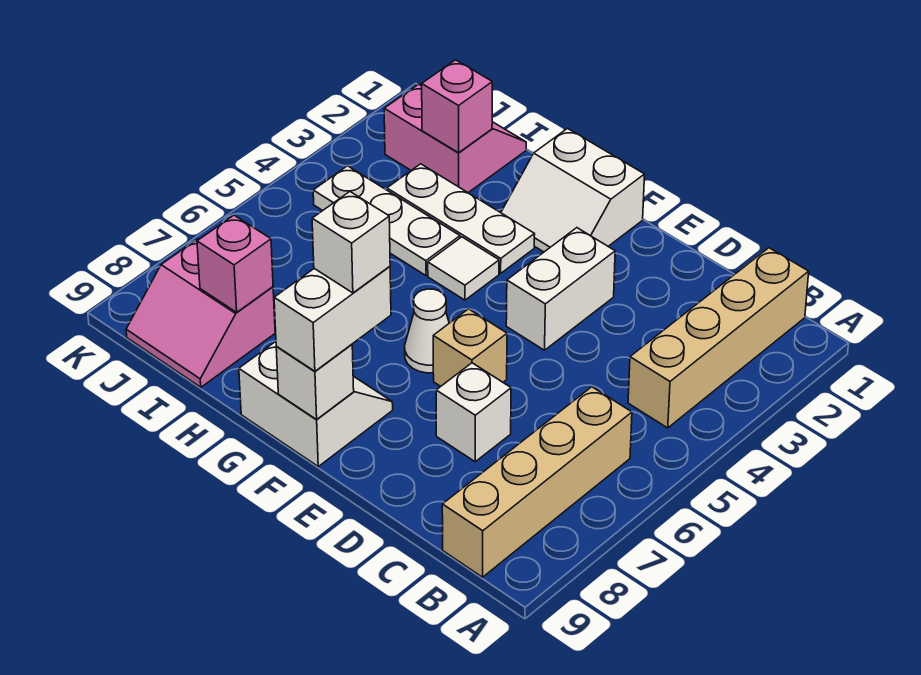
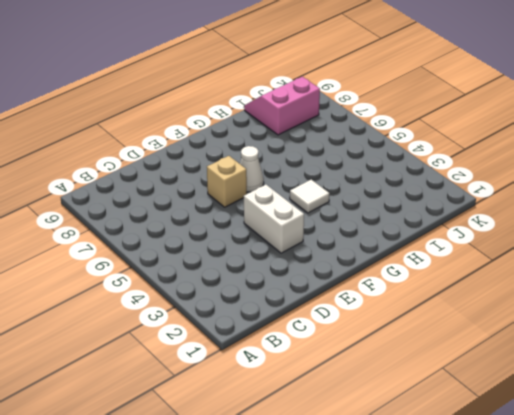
none -> tan brick B1:B4 level 1
none -> tan brick B6:B9 level 1
none -> white brick D7 level 1

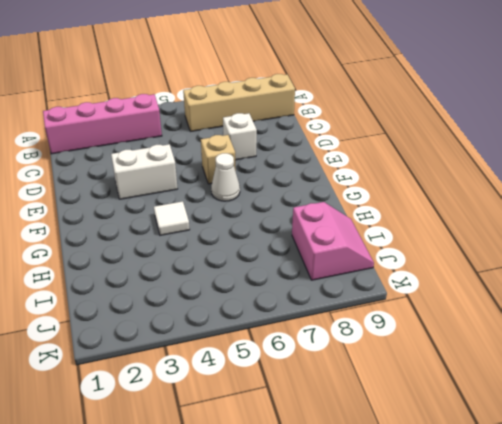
pink brick B1:B4 level 1 -> tan brick B1:B4 level 1
none -> white slope F1:G2 level 1 top 1
none -> white slope F8:G9 level 1 top 9
none -> white plate G3:I3 level 1

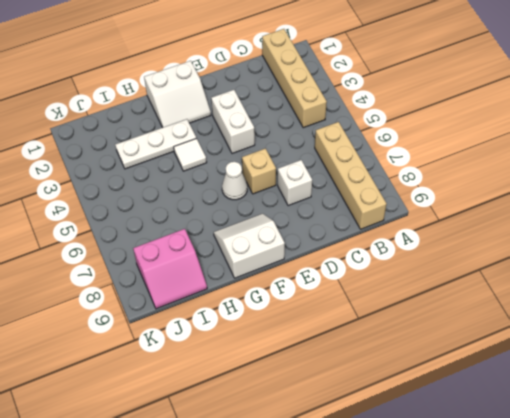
none -> white plate H4:J4 level 1
none -> pink slope I1:J2 level 1 top 2
none -> white brick F9 level 2

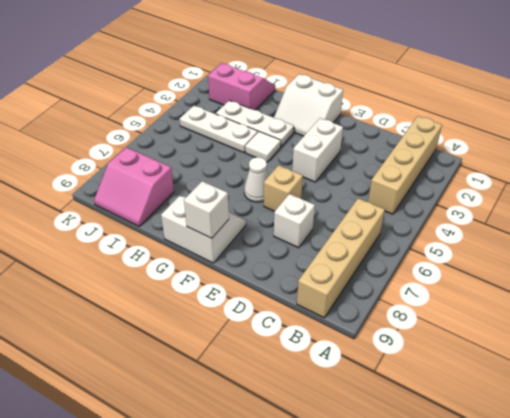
none -> pink brick I2 level 2
none -> pink brick I8 level 2
none -> white brick F8:F9 level 3

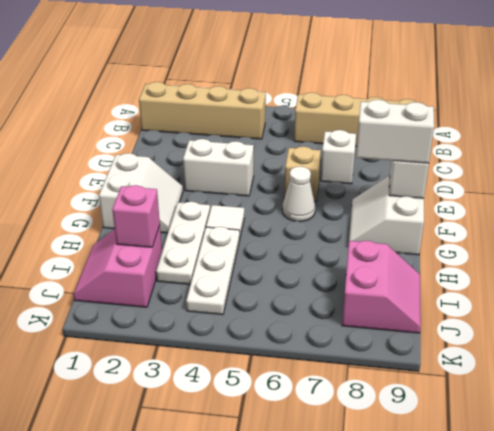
none -> pink brick I8 level 2
none -> white brick F8 level 4

